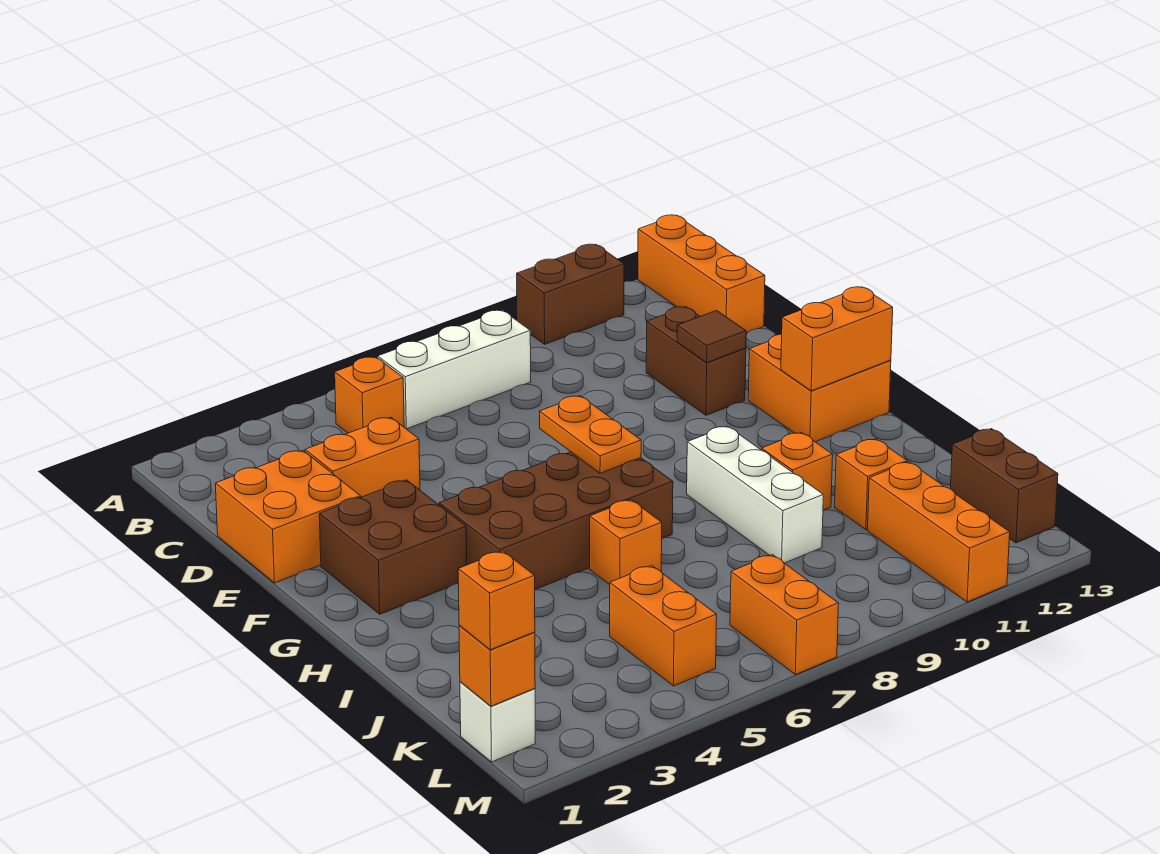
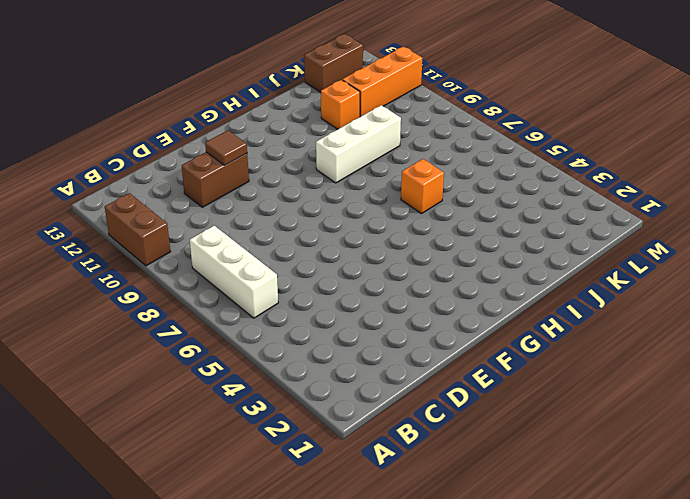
none -> orange brick A13:C13 level 1
none -> orange brick B5 level 1
none -> orange brick D1:E2 level 1

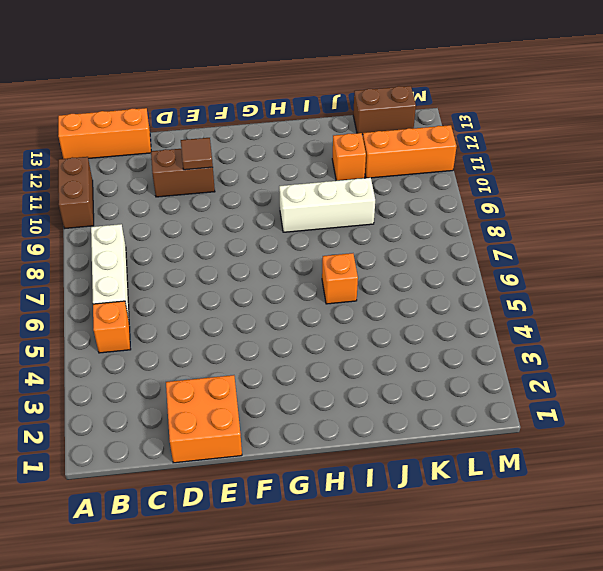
none -> orange brick D3:D4 level 1
none -> brown brick F2:G3 level 1
none -> orange brick F12:G13 level 1

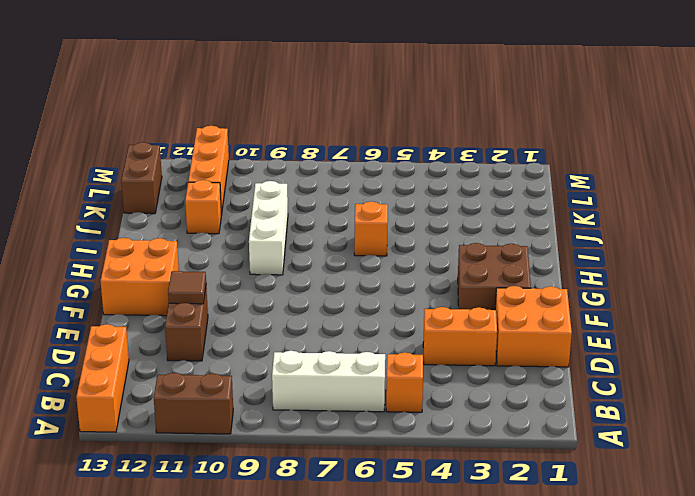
none -> brown brick G4:H7 level 1
none -> orange brick I10 level 1
none -> orange brick K5:L5 level 1

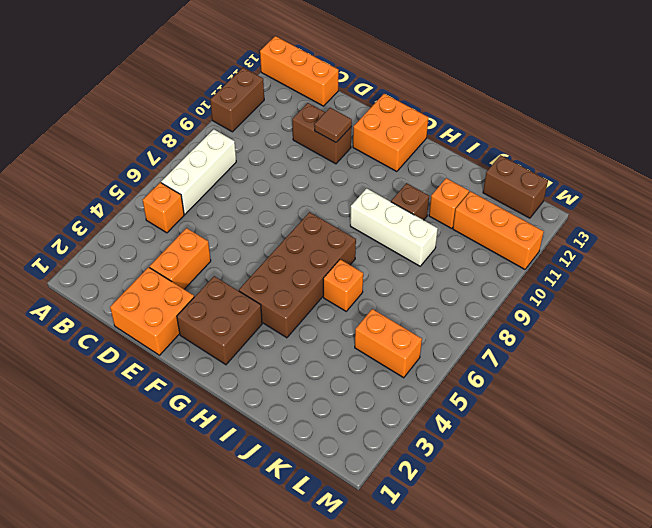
brown brick I10 level 1 -> orange brick I10 level 1
none -> white brick L1 level 1
none -> orange brick L7:M7 level 1
none -> orange plate F7:G7 level 2

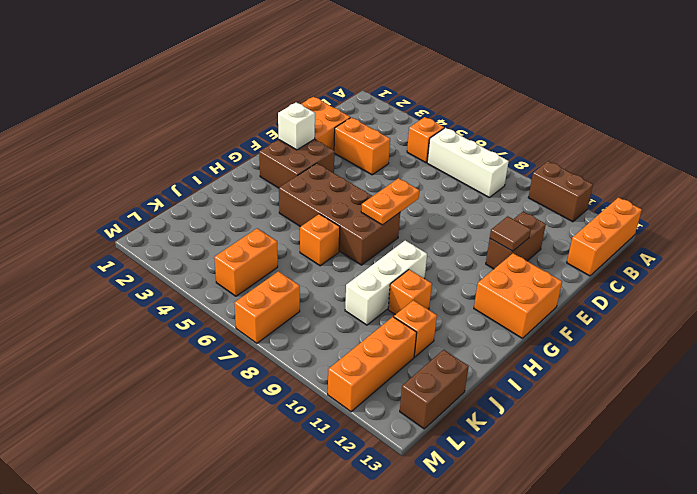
white brick F2 level 2 -> white brick L1 level 1
none -> orange brick G12:G13 level 2
none -> orange brick L1 level 2
none -> orange brick L1 level 3

